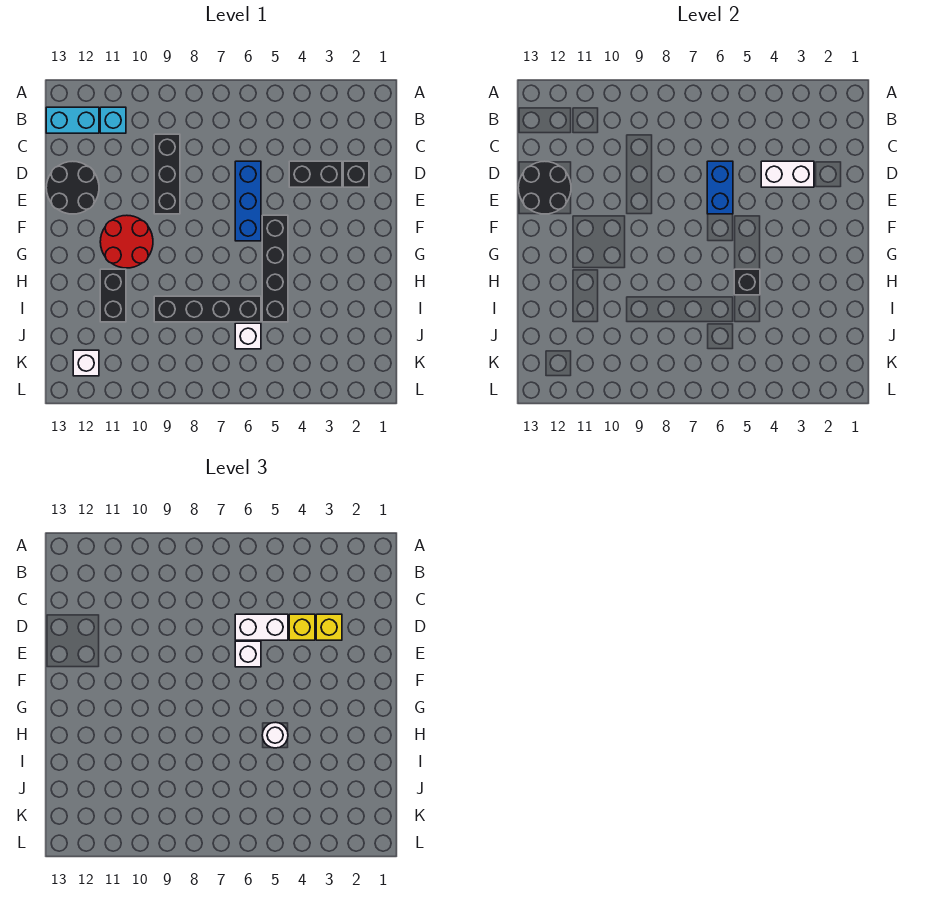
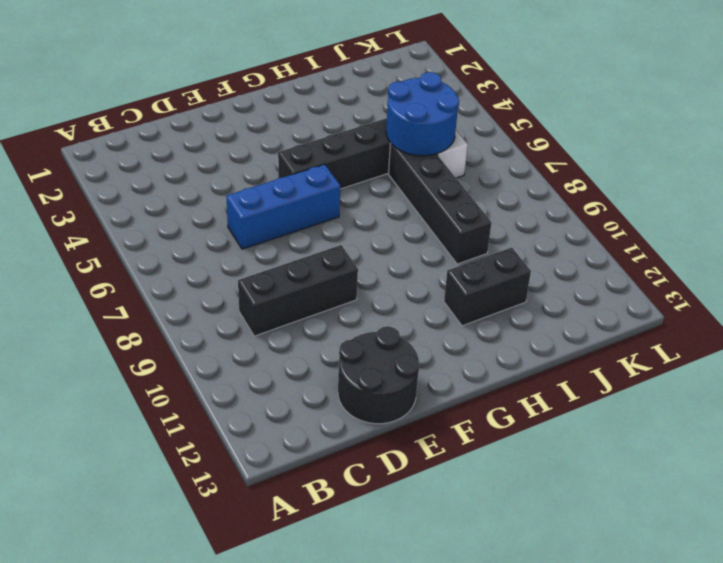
blue round brick I5:J6 level 2 -> none
none -> cyan brick B11 level 1
none -> cyan brick B12:B13 level 1
none -> black brick D2 level 1

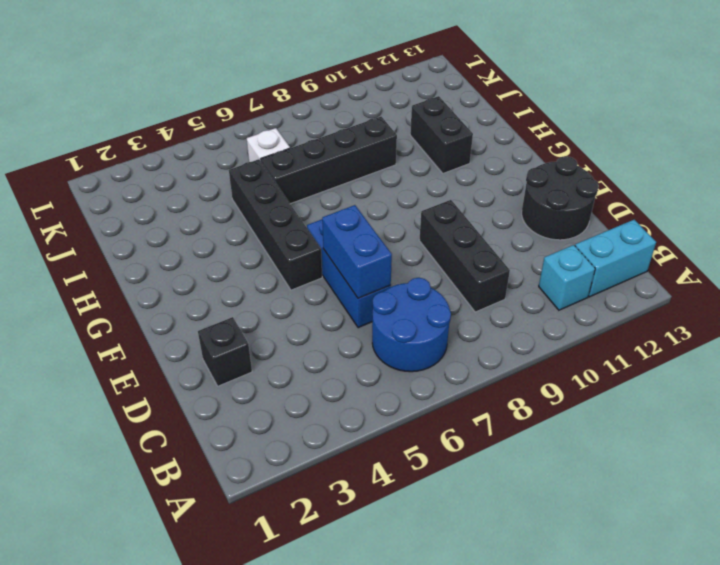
blue round brick B6:C7 level 1 -> none
none -> black brick D3:D4 level 1
none -> red round brick F10:G11 level 1
none -> white brick K12 level 1

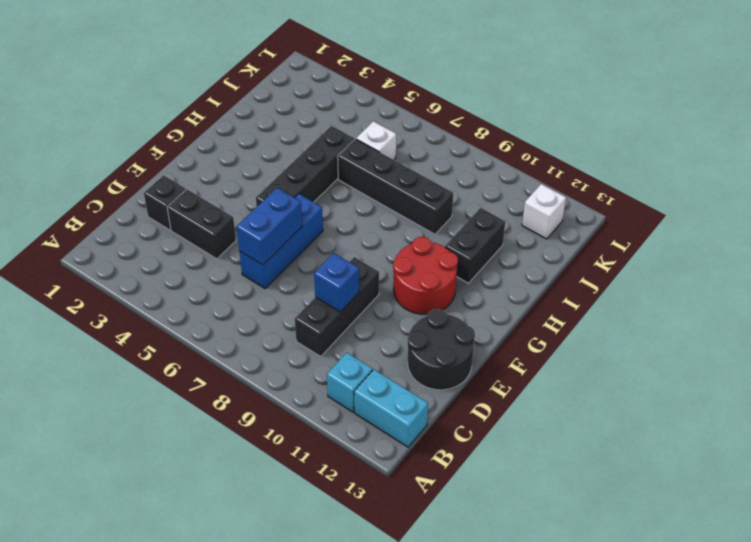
blue brick D9 level 2 -> none
none -> white brick D3:D4 level 2
none -> black round brick D12:E13 level 2
none -> black brick H5 level 2

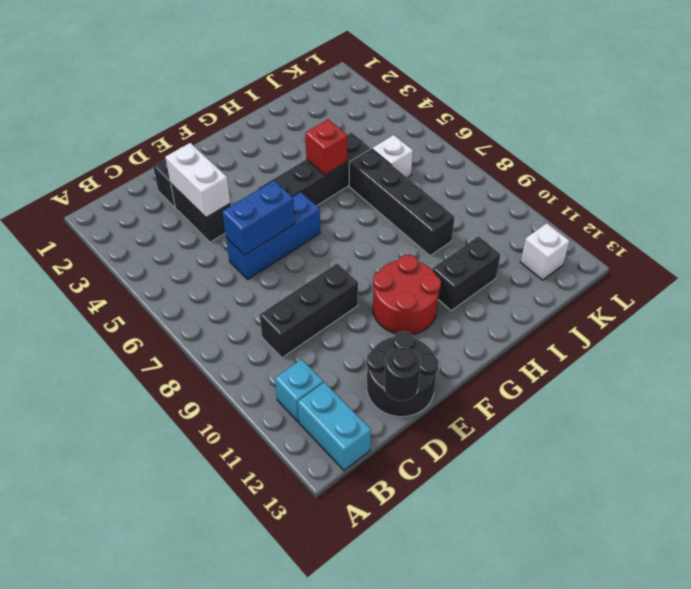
black round brick D13 level 2 -> black round brick D12:E13 level 2
red brick H5 level 2 -> black brick H5 level 2
none -> yellow brick D3 level 3
none -> yellow brick D4 level 3
none -> white brick D5:D6 level 3

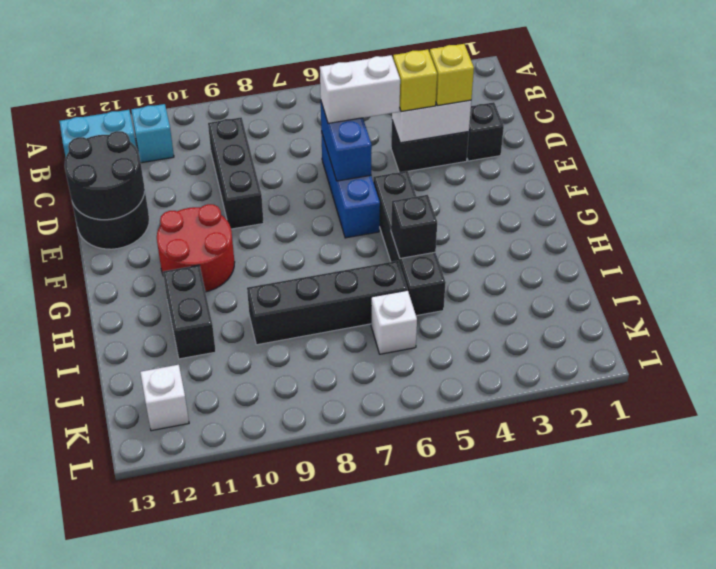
none -> white brick E6 level 3
none -> white round brick H5 level 3

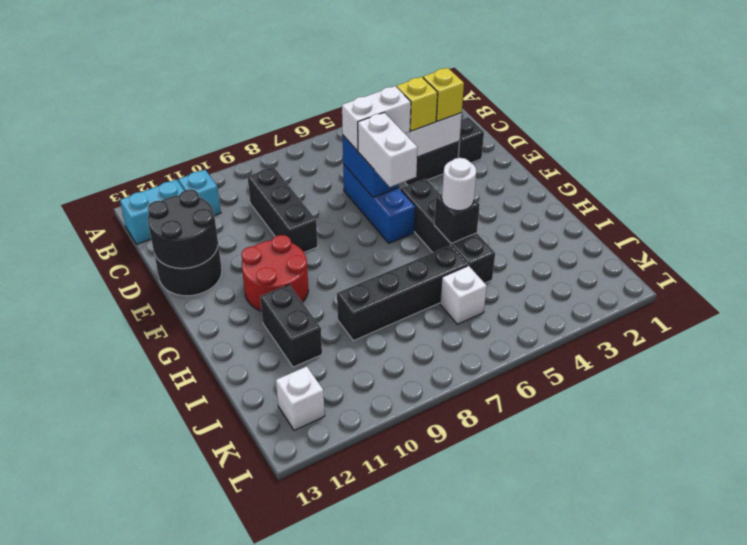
white brick E6:F6 level 3 -> white brick E6 level 3

